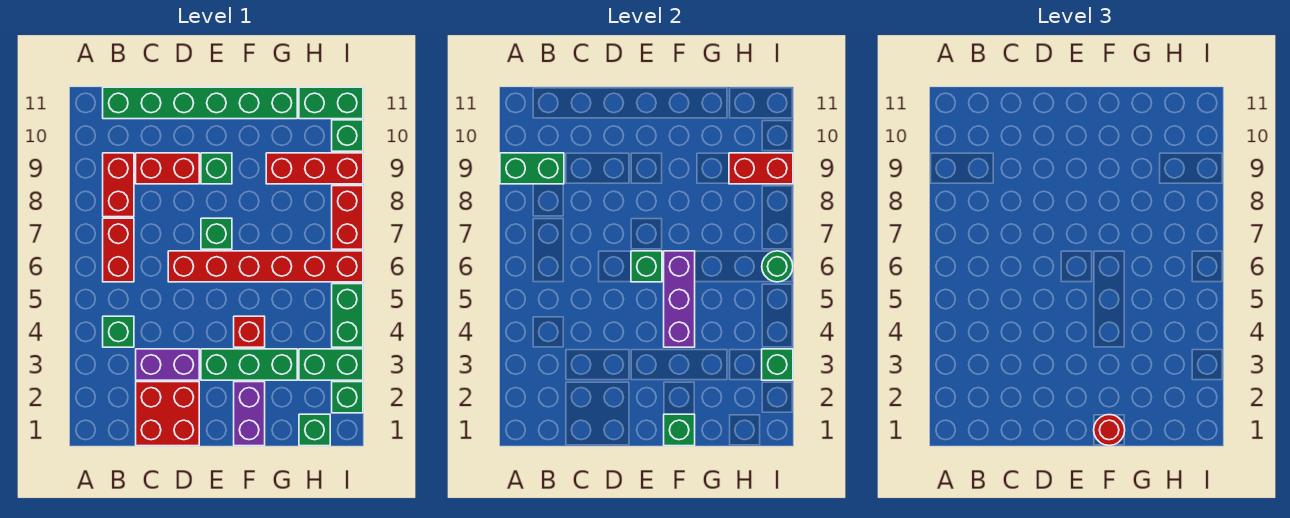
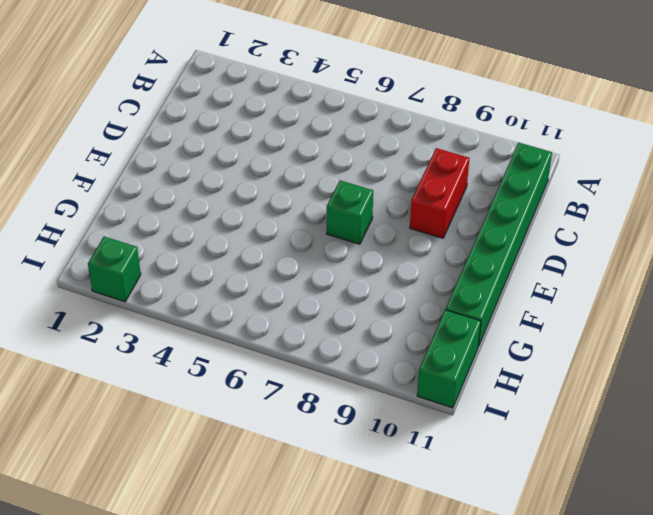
none -> green brick B4 level 1
none -> red brick B6:B7 level 1
none -> red brick B8:B9 level 1

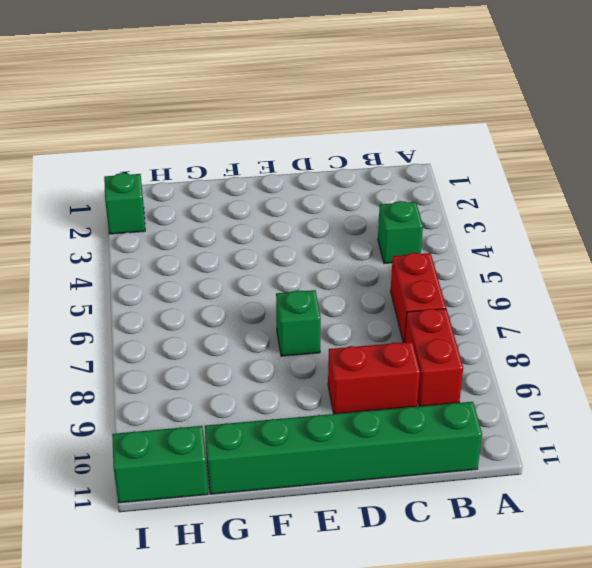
none -> red brick C1:D2 level 1
none -> purple brick C3:D3 level 1
none -> red brick D6:I6 level 1

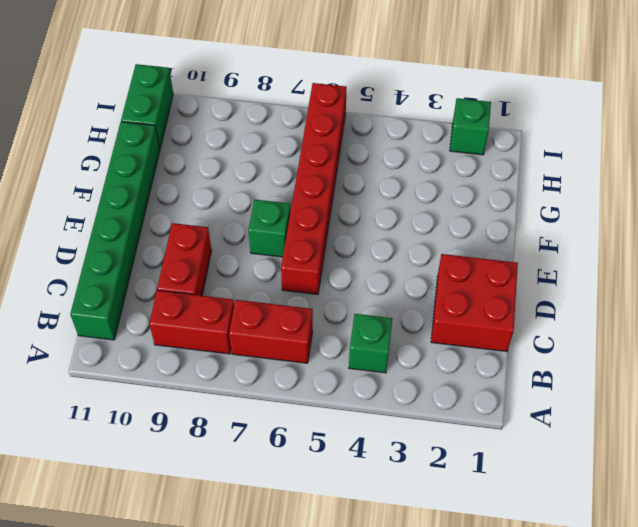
none -> purple brick C3:D3 level 1
none -> green brick E3:G3 level 1
none -> green brick E9 level 1

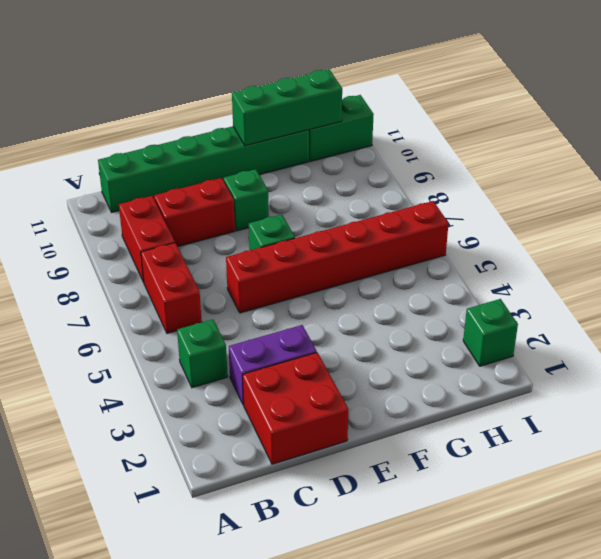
green brick F11:H11 level 2 -> green brick E3:G3 level 1
none -> purple brick F1:F2 level 1
none -> red brick F4 level 1
none -> red brick G9:I9 level 1

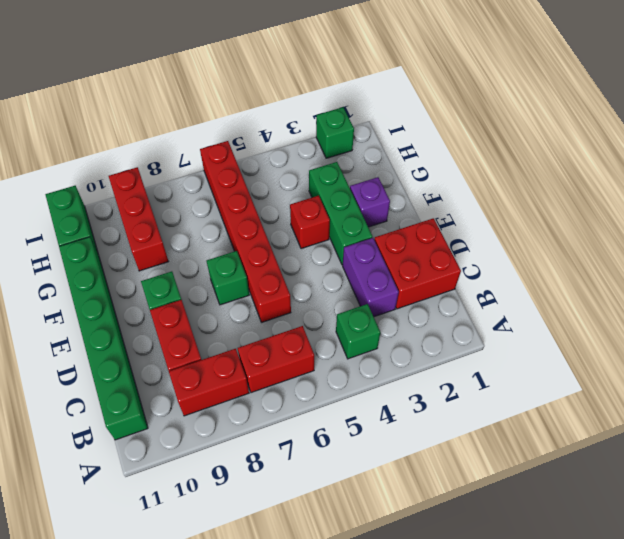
purple brick F2 level 1 -> purple brick F1:F2 level 1
none -> green brick H1 level 1
none -> green brick H3:I3 level 1
none -> green brick I4:I5 level 1

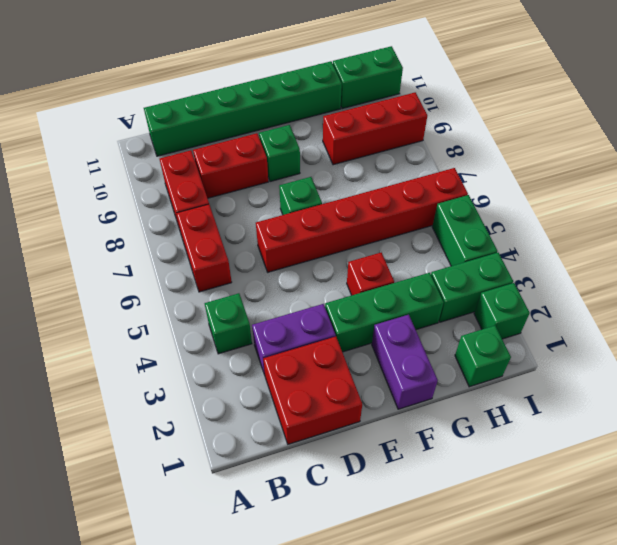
none -> red brick I7:I8 level 1
none -> green brick I10 level 1
none -> green brick A9:B9 level 2

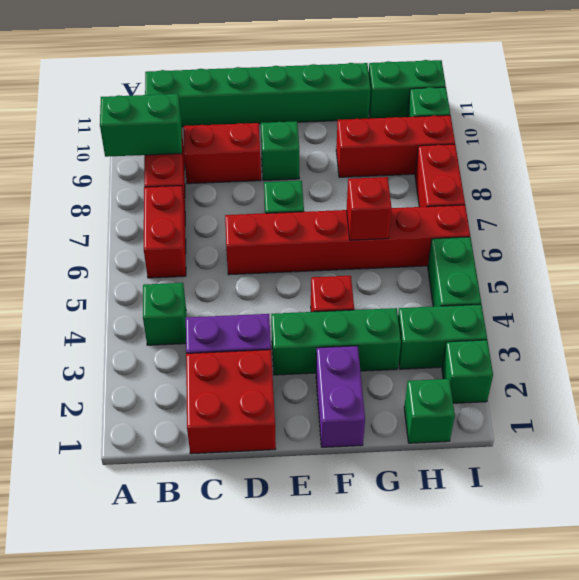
red brick G6 level 2 -> none
none -> green brick E6 level 2
none -> green brick F1 level 2
none -> purple brick F4:F6 level 2

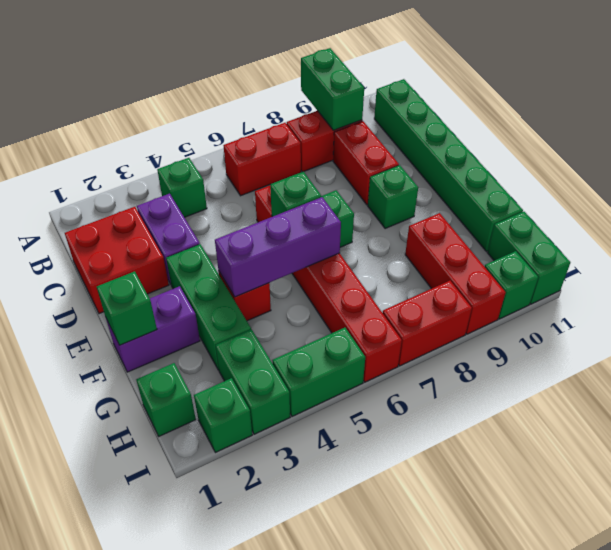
none -> red brick H9:I9 level 2
none -> green brick I3 level 2
none -> green round brick I6 level 2

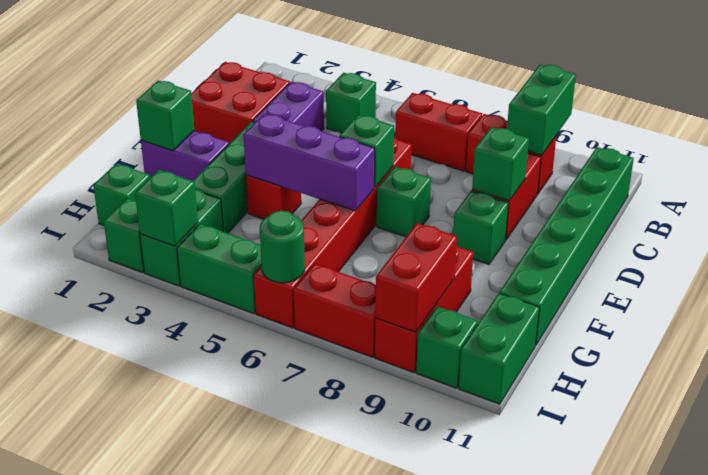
green brick D9 level 2 -> none
none -> red round brick F1 level 3

